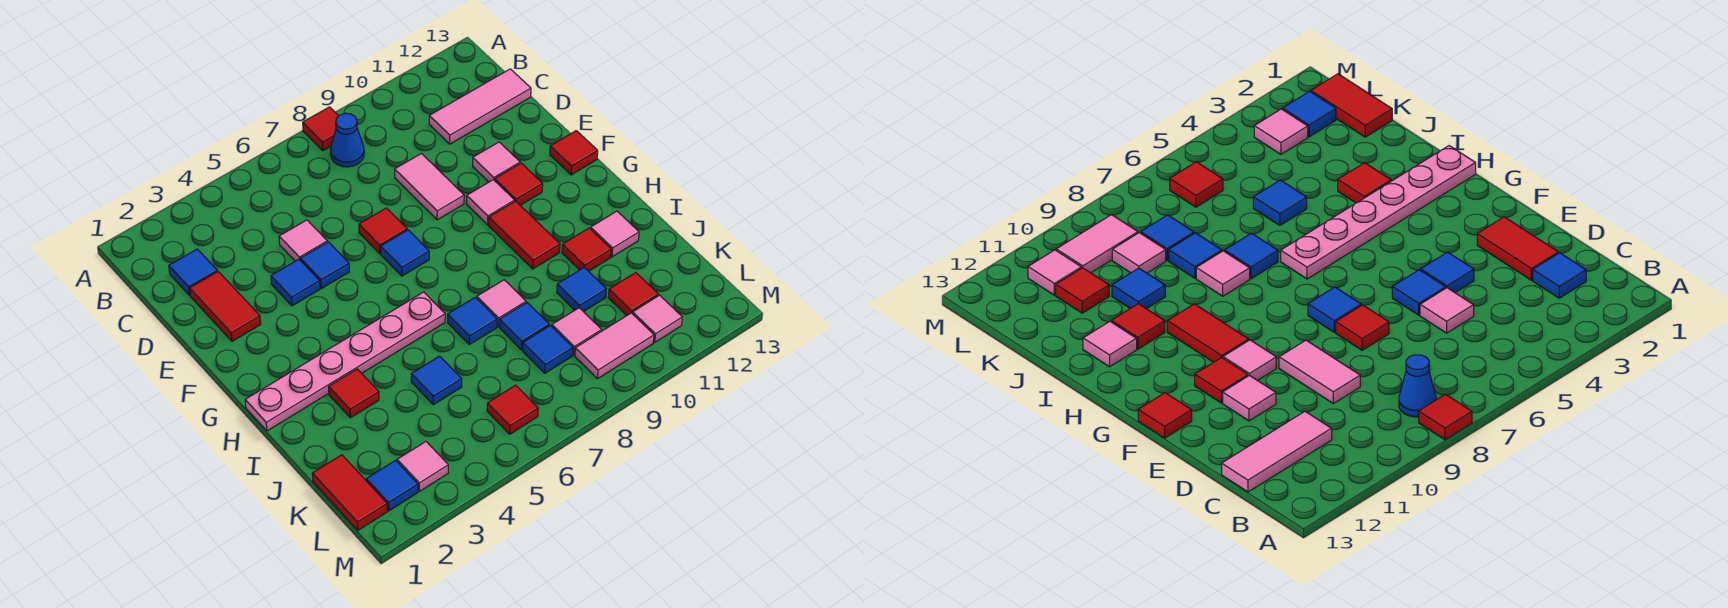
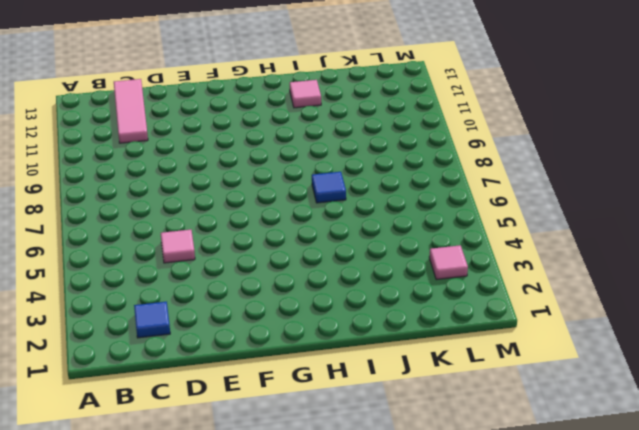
none -> red tile A8 level 1
none -> blue cone B8 level 1
none -> red tile D2:E2 level 1
none -> pink tile D9:E9 level 1

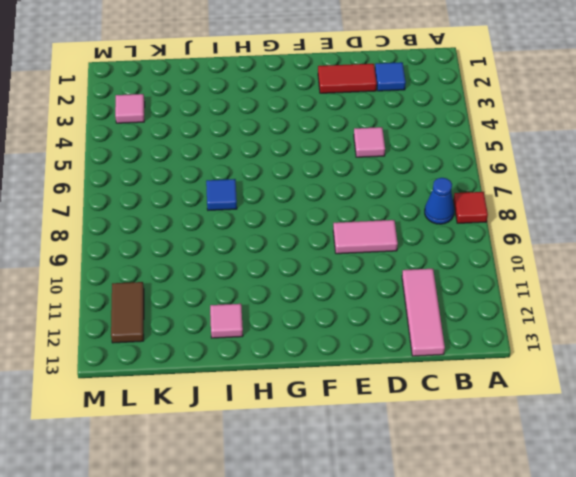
brown tile L11:L12 level 1 -> pink tile L11 level 1
none -> blue tile E4 level 1
none -> blue tile E5 level 1
none -> red tile E7 level 1
none -> pink tile E11 level 1

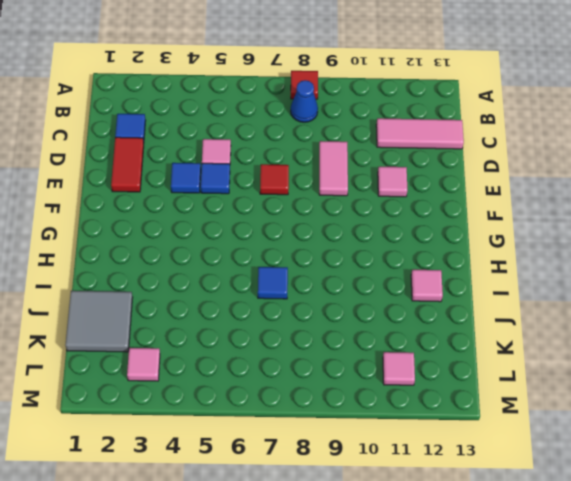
grey tile J1:K2 level 1 -> red tile K1:L1 level 1
none -> blue tile F7 level 1
none -> pink tile F10 level 1
none -> red tile F11 level 1
none -> red tile F13 level 1

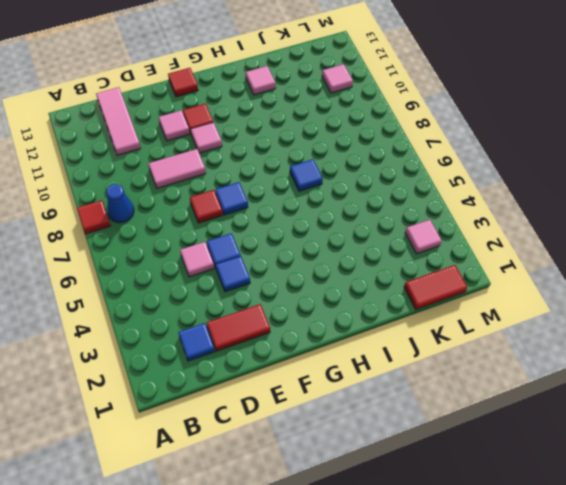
none -> red tile G10:H10 level 1
none -> pink plate H1:H6 level 1
none -> red tile I3 level 1
none -> pink tile I8 level 1

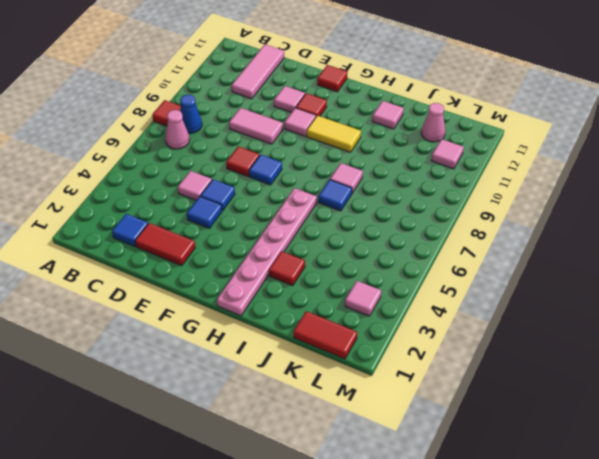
pink cone B7 level 1 -> none
yellow tile G10:H10 level 1 -> red tile G10:H10 level 1
pink cone K12 level 1 -> none
none -> red tile I11 level 1
none -> blue tile J5 level 1
none -> blue tile J8 level 1
none -> blue tile J10 level 1

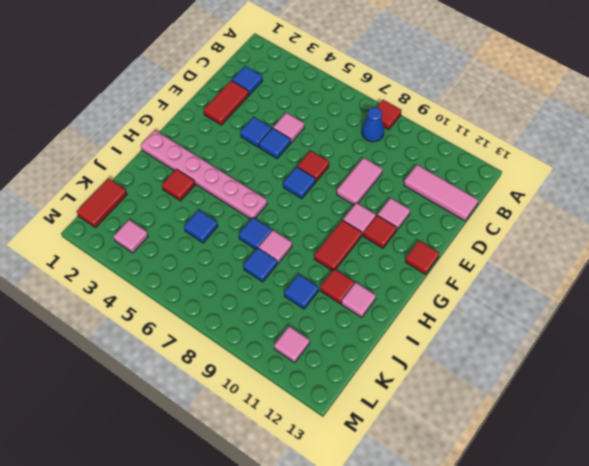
none -> blue tile K8 level 1
none -> pink tile K9 level 1
none -> red tile K11 level 1
none -> blue tile L2 level 1

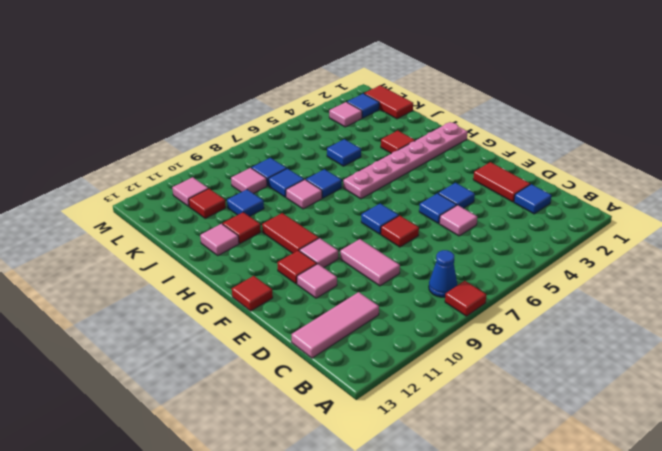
none -> red tile L6 level 1
none -> pink tile L9:L10 level 1

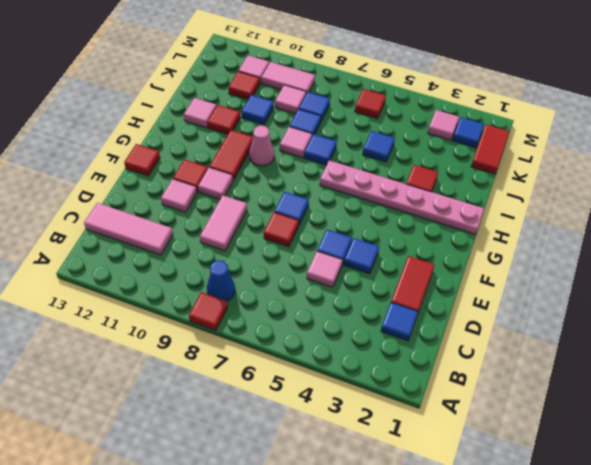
pink cone H9 level 1 -> none

